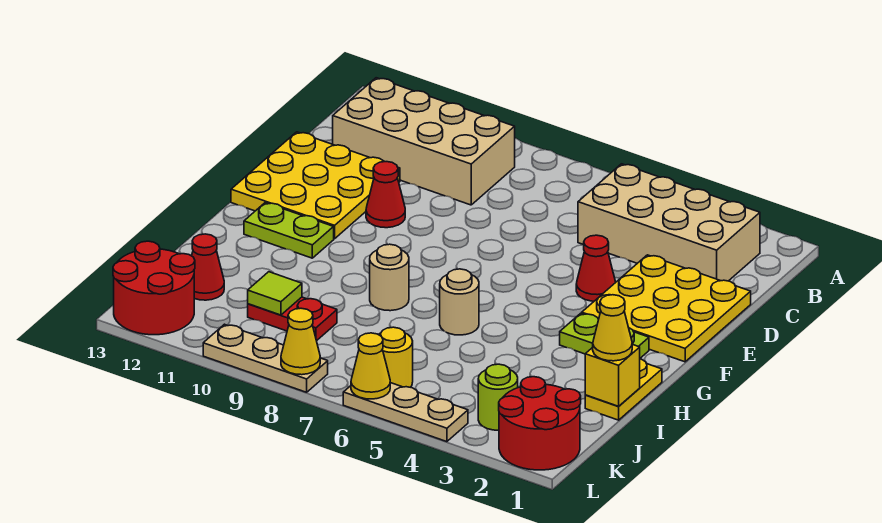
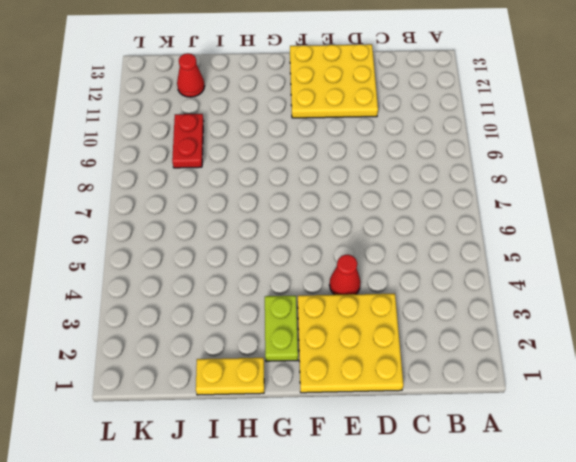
none -> tan brick B2:C5 level 1
none -> tan brick B9:C12 level 1
none -> red cone E10 level 1

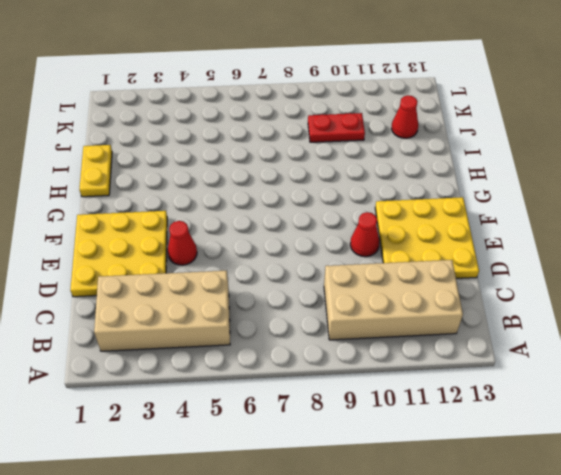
none -> lime plate G2:G3 level 1
none -> lime plate G11:G12 level 1
none -> tan round brick H6 level 1

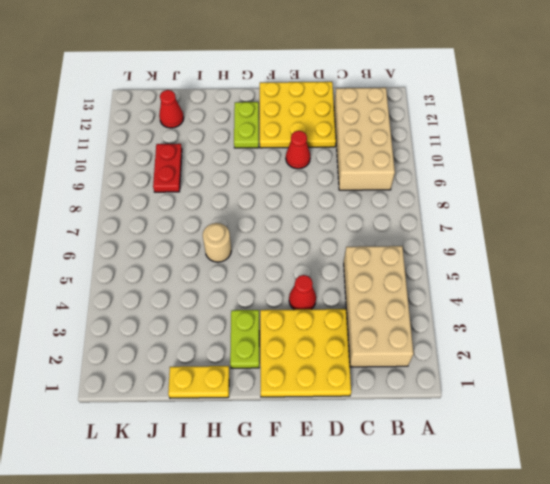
none -> tan round brick H8 level 1
none -> red round brick K1:L2 level 1
none -> lime round brick K3 level 1

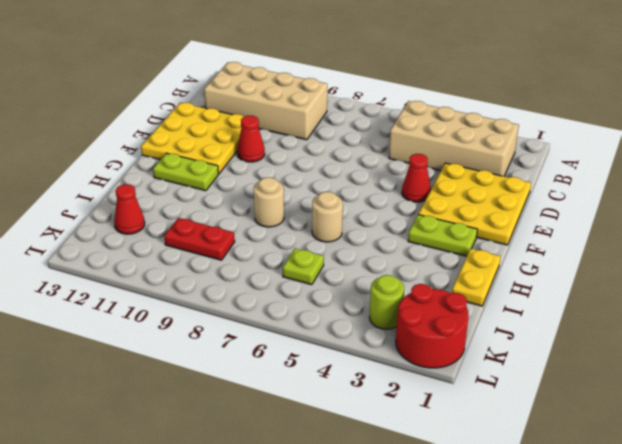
lime plate J6 level 1 -> none
none -> yellow round brick K6 level 1
none -> red round brick K12:L13 level 1
none -> tan plate L4:L6 level 1

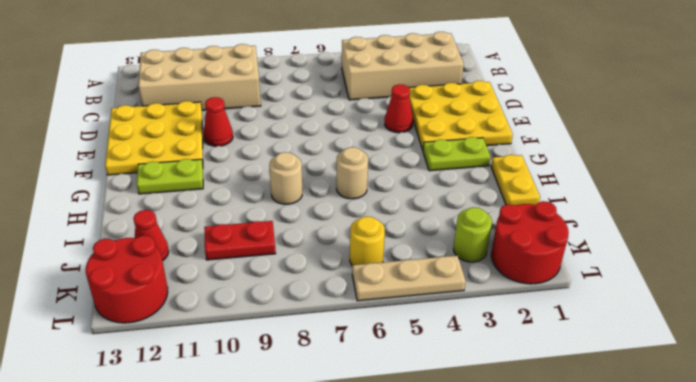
none -> tan plate L8:L10 level 1
none -> yellow brick I1 level 2
none -> lime tile J10 level 2

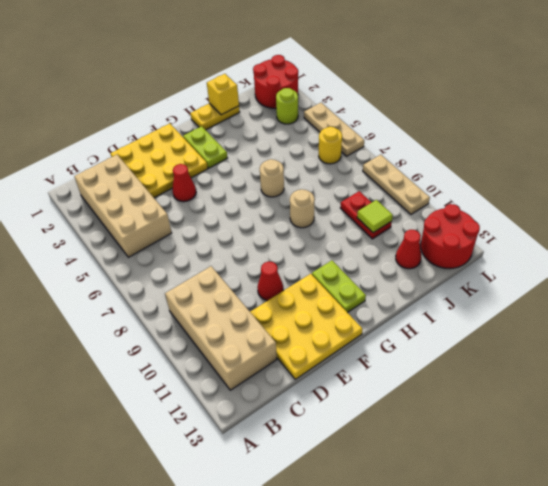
none -> yellow cone L6 level 2
none -> yellow cone L8 level 2
none -> yellow cone I1 level 3

